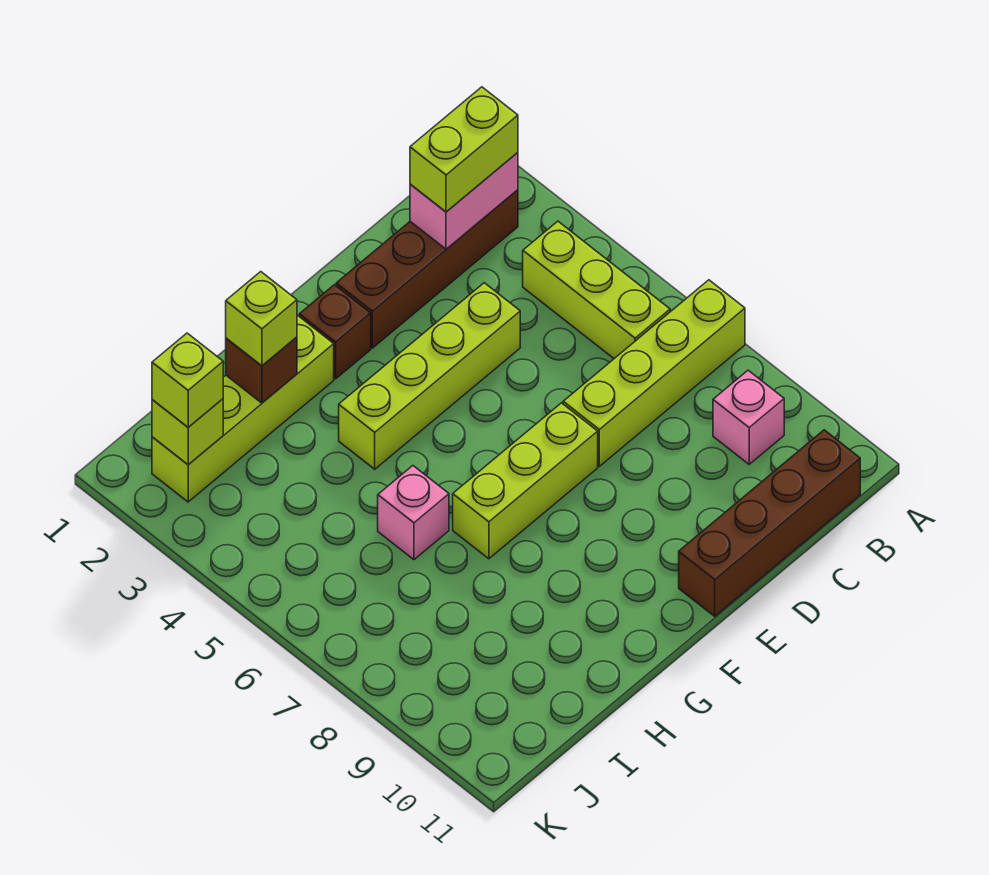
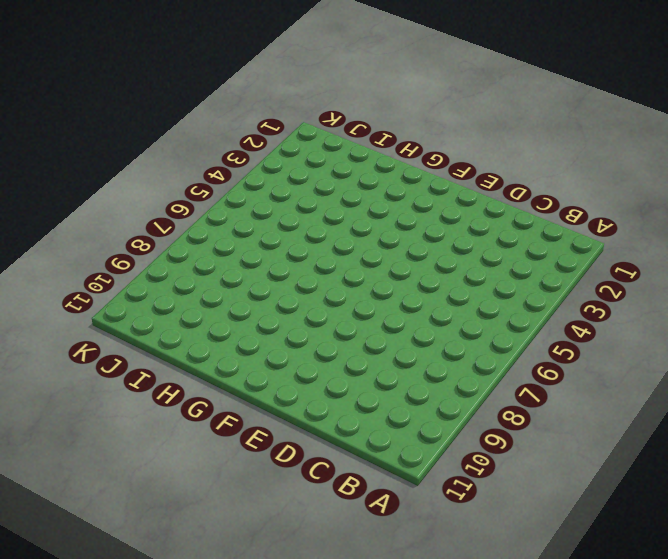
none -> lime brick A7:D7 level 1
none -> brown brick B2:E2 level 1
none -> lime brick B4:B6 level 1

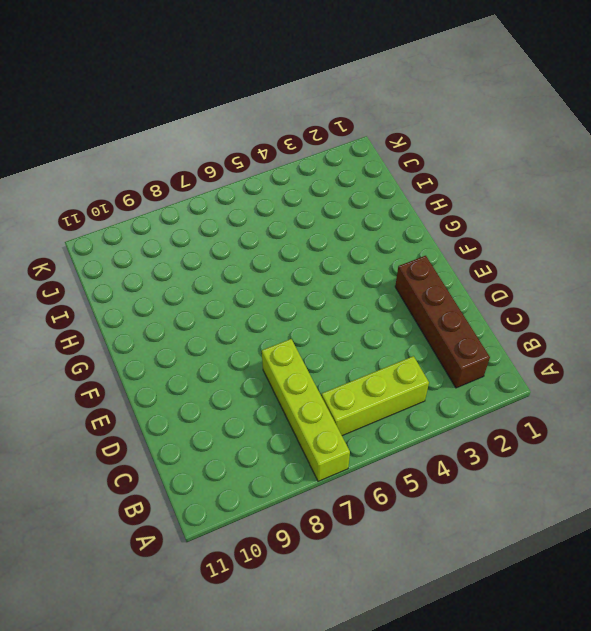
none -> pink brick B9 level 1
none -> brown brick B11:E11 level 1
none -> lime brick D4:G4 level 1

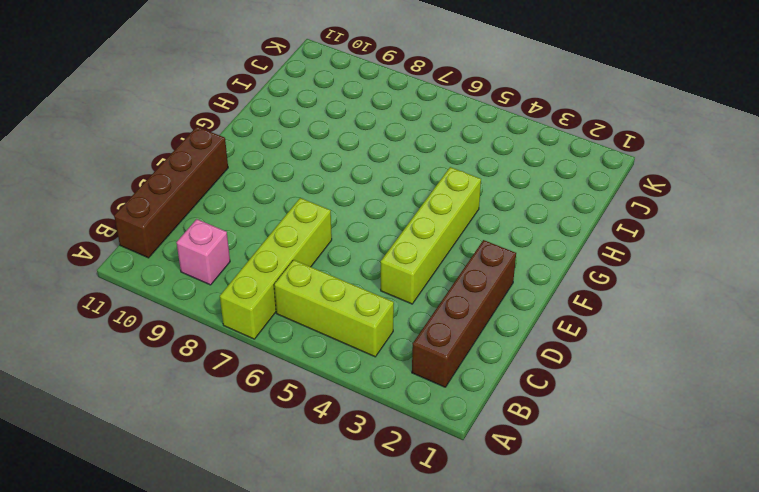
none -> lime brick E7:G7 level 1
none -> brown brick F2 level 1
none -> lime brick G2:J2 level 1

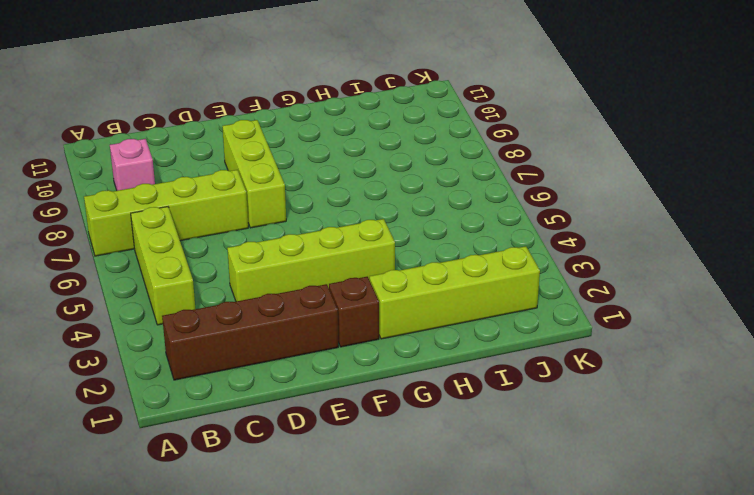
lime brick E7:E9 level 1 -> lime brick E7:G7 level 1
none -> brown brick B11:E11 level 1
none -> pink brick H6 level 1
none -> pink brick B2:C2 level 2

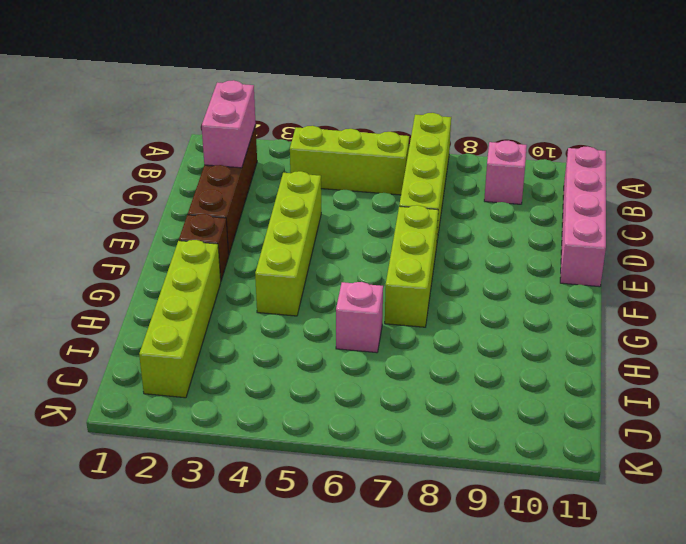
pink brick B11:E11 level 1 -> brown brick B11:E11 level 1
none -> brown brick H2 level 2
none -> lime brick J2 level 2
none -> lime brick B2:C2 level 3

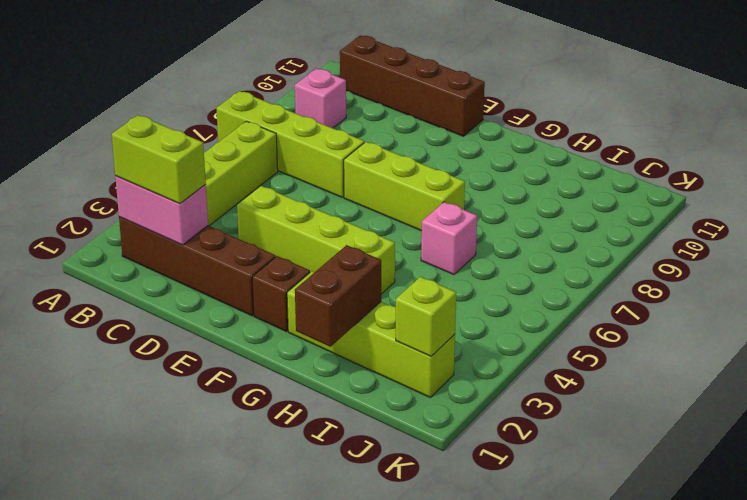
brown brick H1:H2 level 2 -> brown brick H2 level 2
none -> lime brick H2 level 3
none -> lime brick J2 level 3

